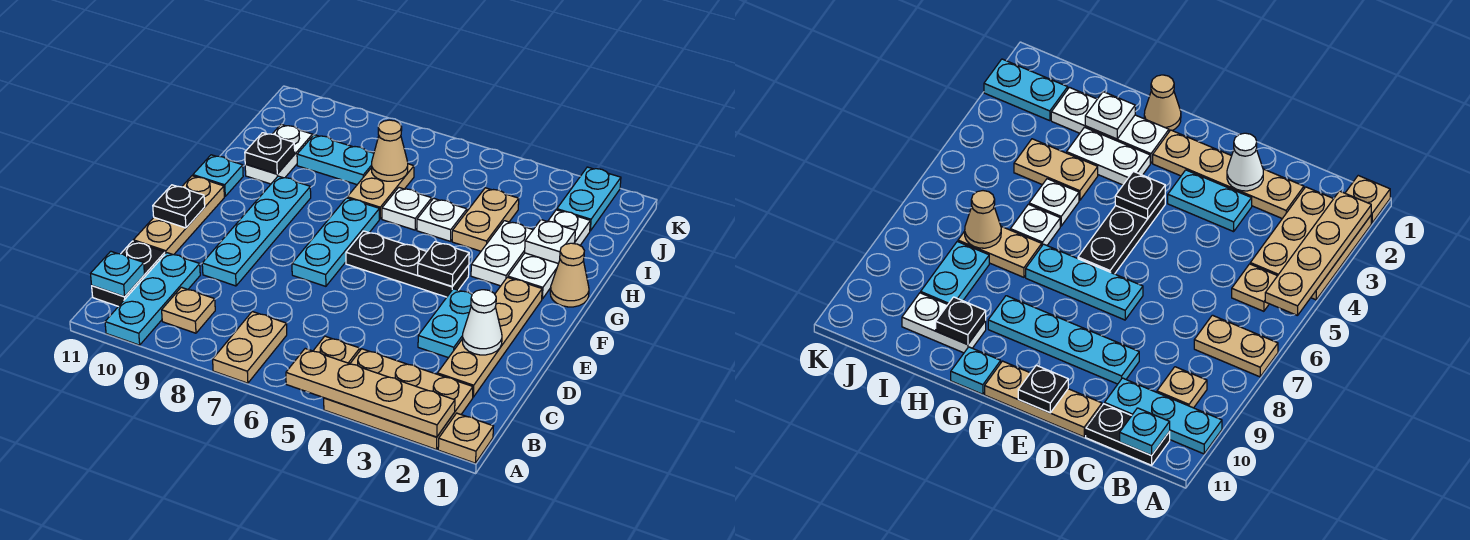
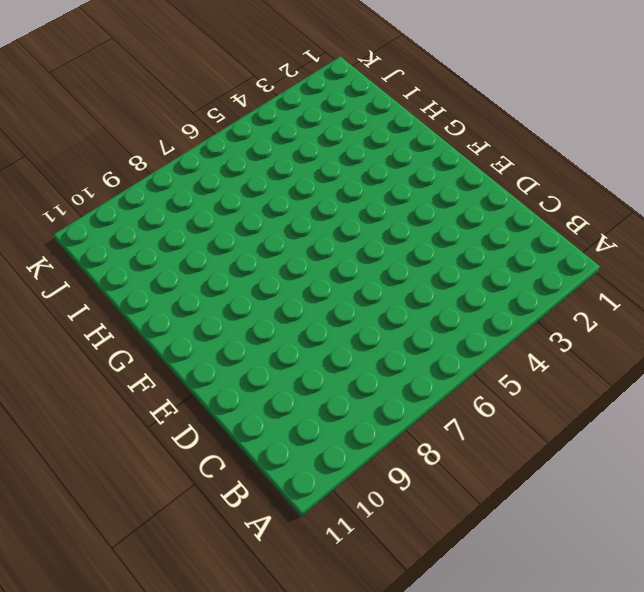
none -> tan plate A1 level 1
none -> tan plate A2:B4 level 1
none -> tan plate A7:B7 level 1
none -> cyan plate A10:C10 level 1

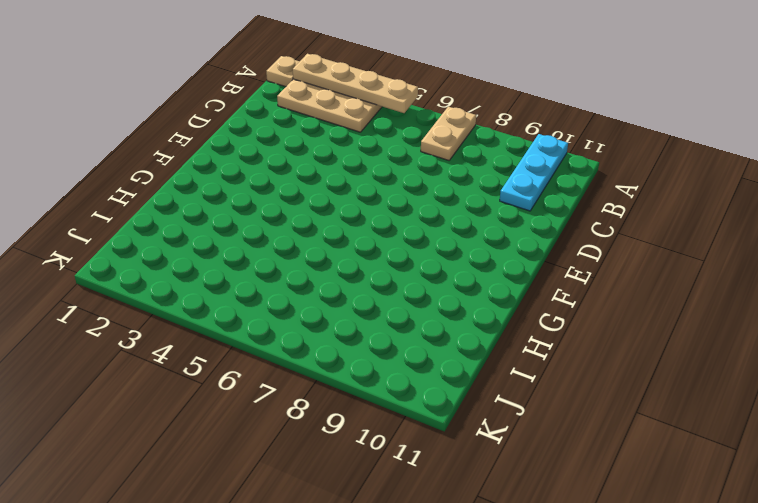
none -> tan plate B5 level 1
none -> tan plate B9 level 1
none -> black plate B11:C11 level 1
none -> tan plate C2:F2 level 1

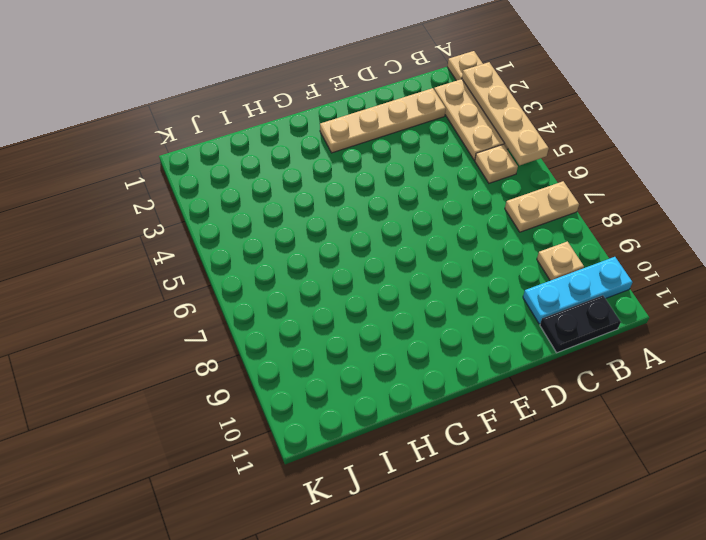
none -> cyan plate D3:E3 level 1
none -> cyan plate D9:G9 level 1
none -> tan plate D11:F11 level 1
none -> cyan plate E7:G7 level 1

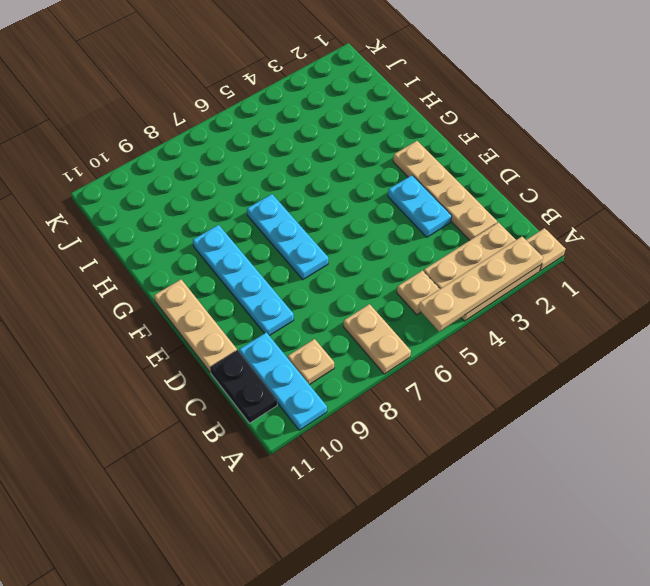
none -> black plate F4:F6 level 1
none -> tan cone G1 level 1
none -> white plate G2:I2 level 1
none -> white plate G3:H3 level 1

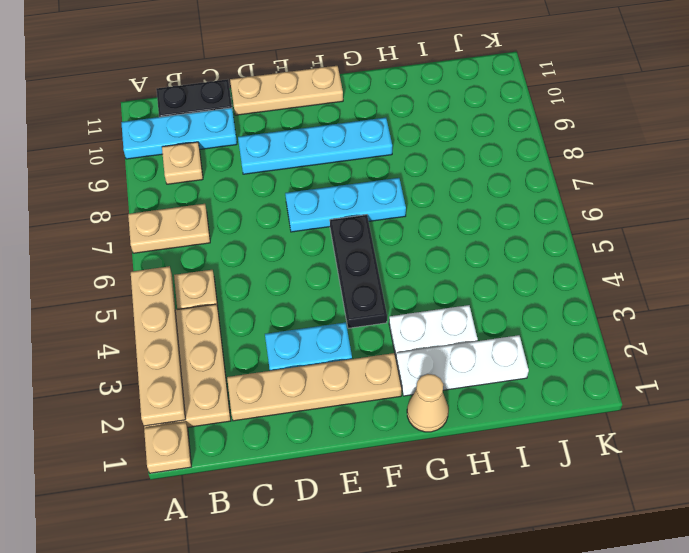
none -> cyan plate G11 level 1
none -> tan plate H4:I4 level 1
none -> white plate H5 level 1
none -> white plate H6 level 1

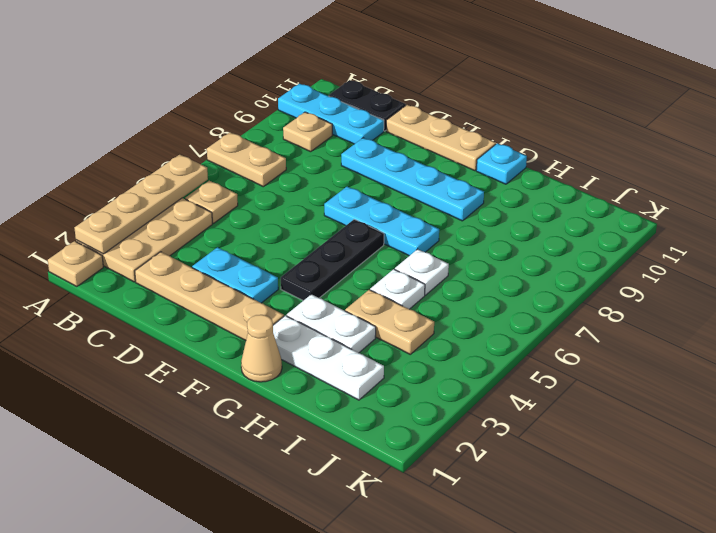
none -> tan plate H7:I7 level 1
none -> white plate H10:I10 level 1
none -> cyan plate I8:I9 level 1
none -> cyan plate J2:K2 level 1

